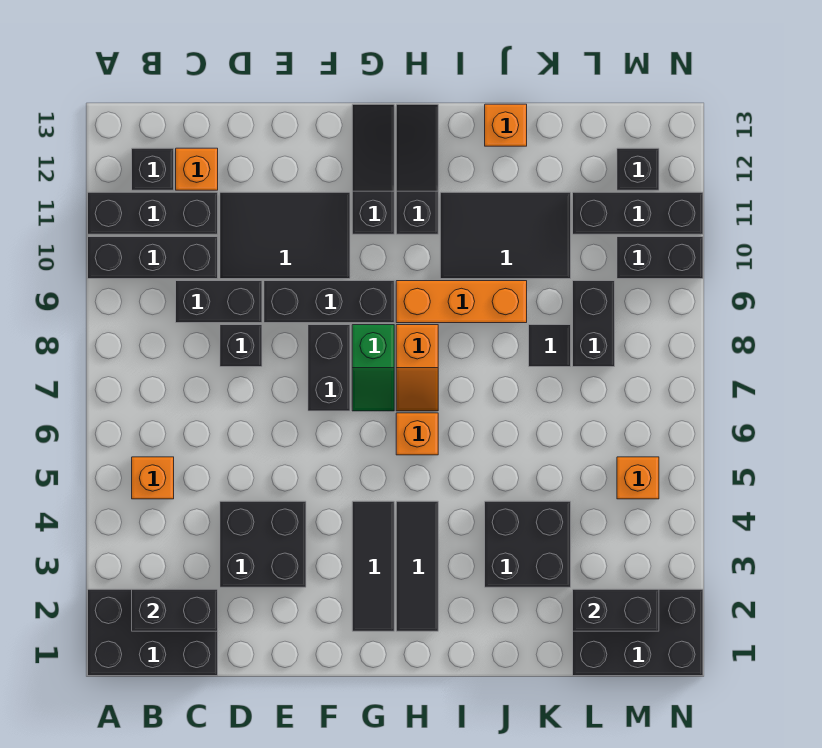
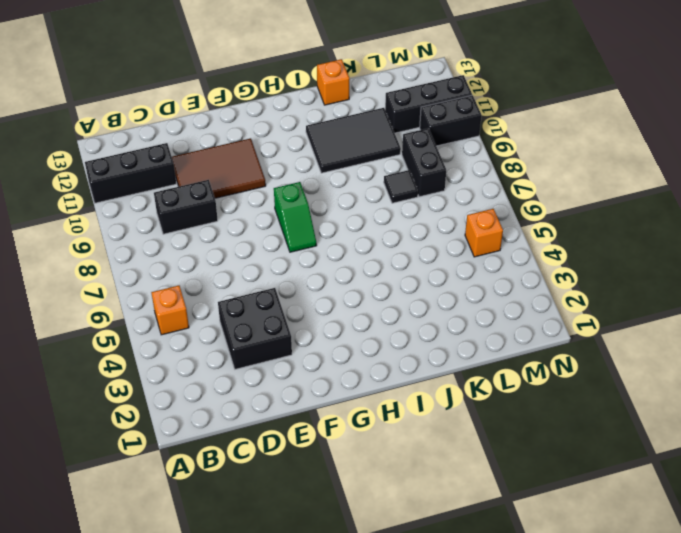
brown tile D10:F11 level 1 -> black tile D10:F11 level 1
none -> black brick A1:C2 level 1
none -> black brick A10:C10 level 1
none -> black brick B12 level 1
none -> orange brick C12 level 1

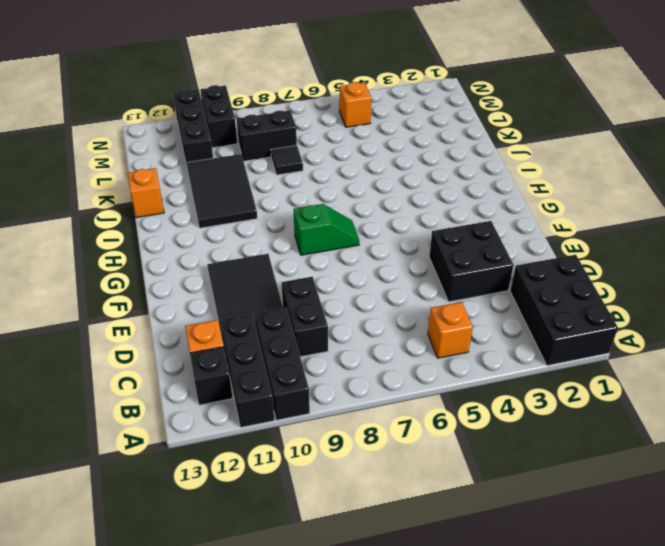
none -> black brick D8 level 1
none -> black brick E9:G9 level 1
none -> black brick F7:F8 level 1
none -> black tile G2:G4 level 1

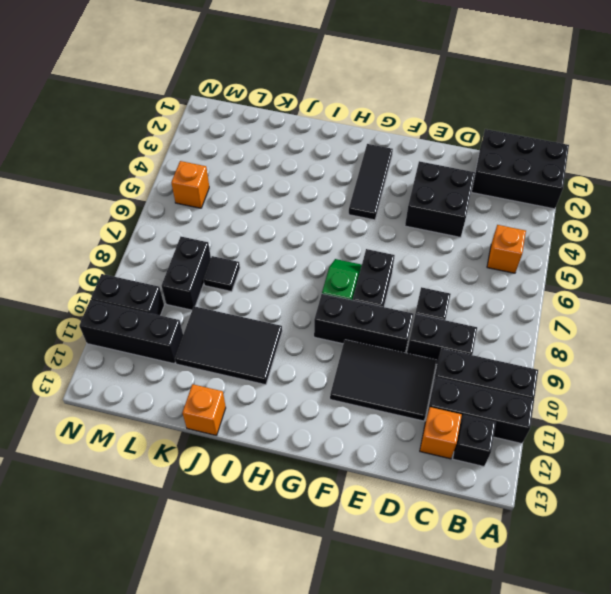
none -> black slope G11:G13 level 1 top 11
none -> black tile H2:H4 level 1
none -> orange brick H6 level 1
none -> orange slope H7:H8 level 1 top 8

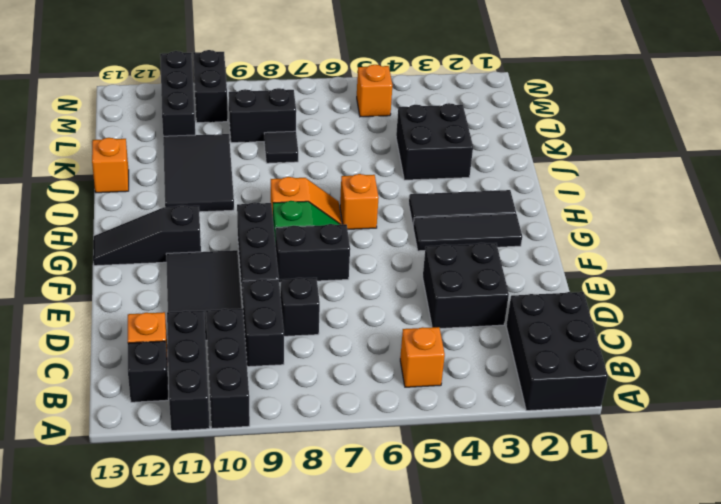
none -> orange brick H9:J9 level 1
none -> black slope H11:H13 level 1 top 11
none -> black brick L1:N2 level 1
none -> black brick M12 level 1

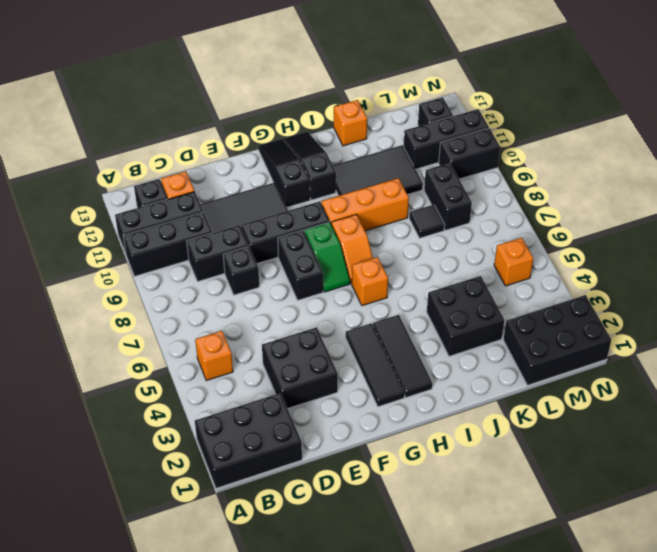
none -> black brick B2:C2 level 2
none -> black brick L2:M2 level 2

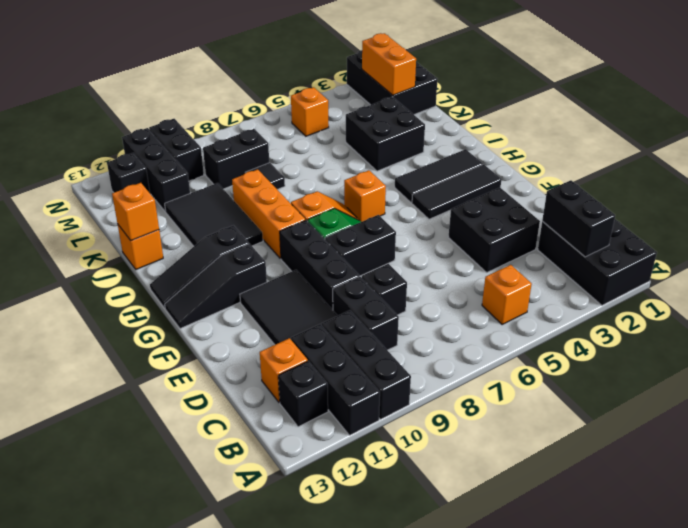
orange brick J13 level 2 -> none
orange brick L2:M2 level 2 -> black brick L2:M2 level 2

